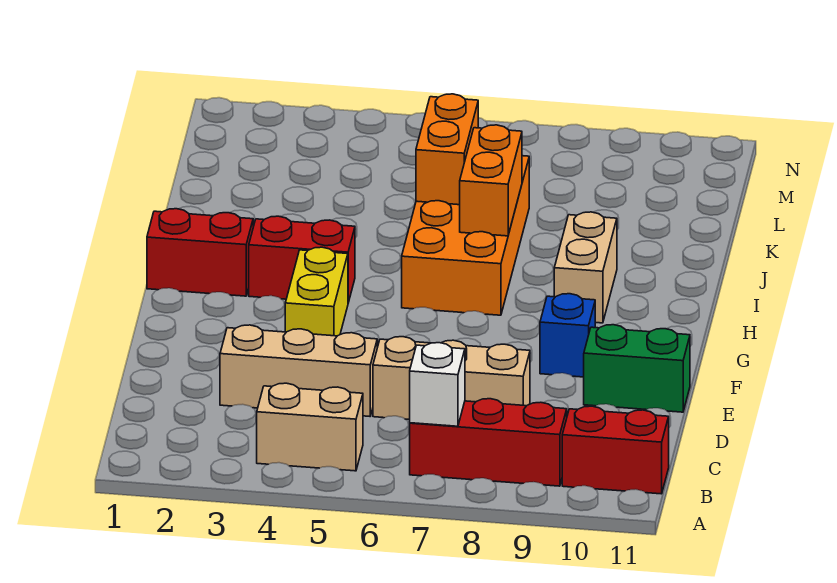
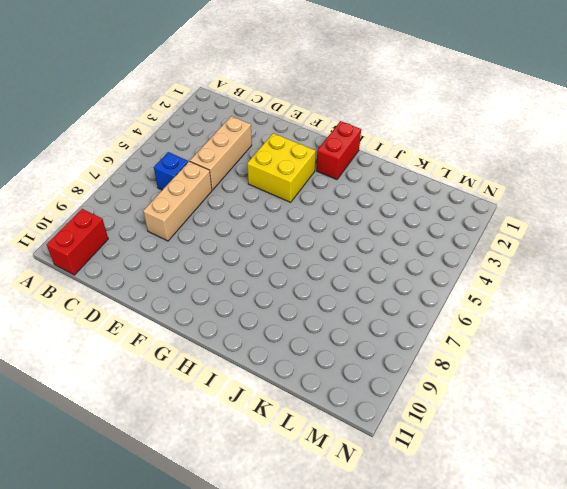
blue brick C6 level 1 -> blue brick F9 level 1
yellow brick F3:G4 level 1 -> yellow brick F4:G4 level 1
none -> tan brick B4:B5 level 1
none -> red brick B7:B9 level 1
none -> green brick E10:E11 level 1

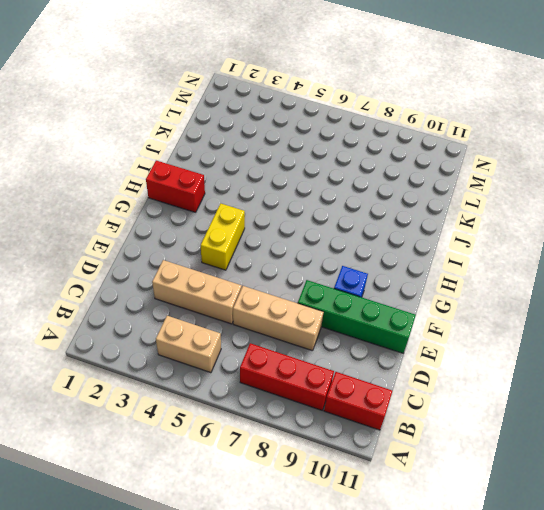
green brick E8:E11 level 1 -> green brick E10:E11 level 1
none -> red brick H3:H4 level 1
none -> orange brick H6:K7 level 1
none -> tan brick H9:I9 level 1

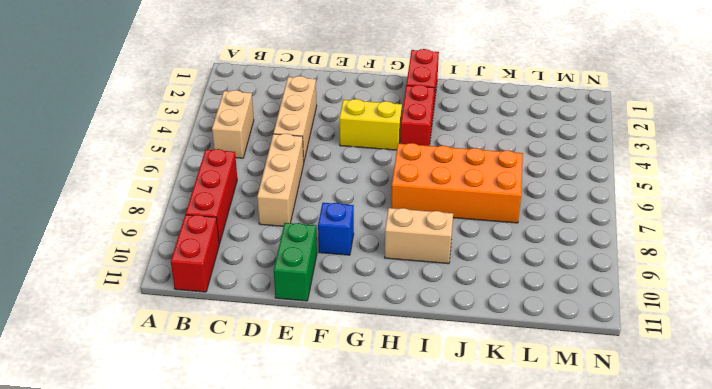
none -> white brick B7 level 2
none -> orange brick I7:J7 level 2
none -> orange brick J6:K6 level 2

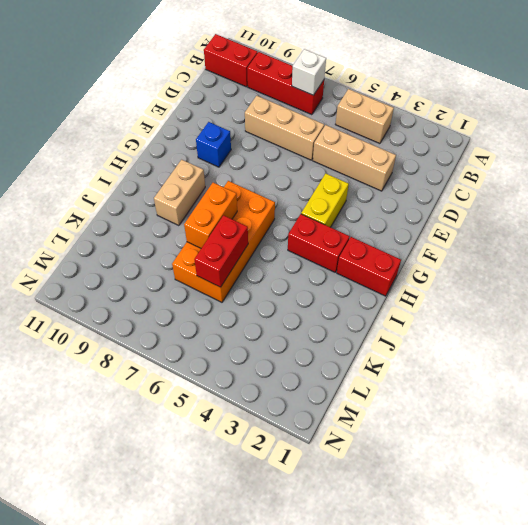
red brick J6:K6 level 2 -> orange brick J6:K6 level 2
none -> green brick E10:E11 level 1

